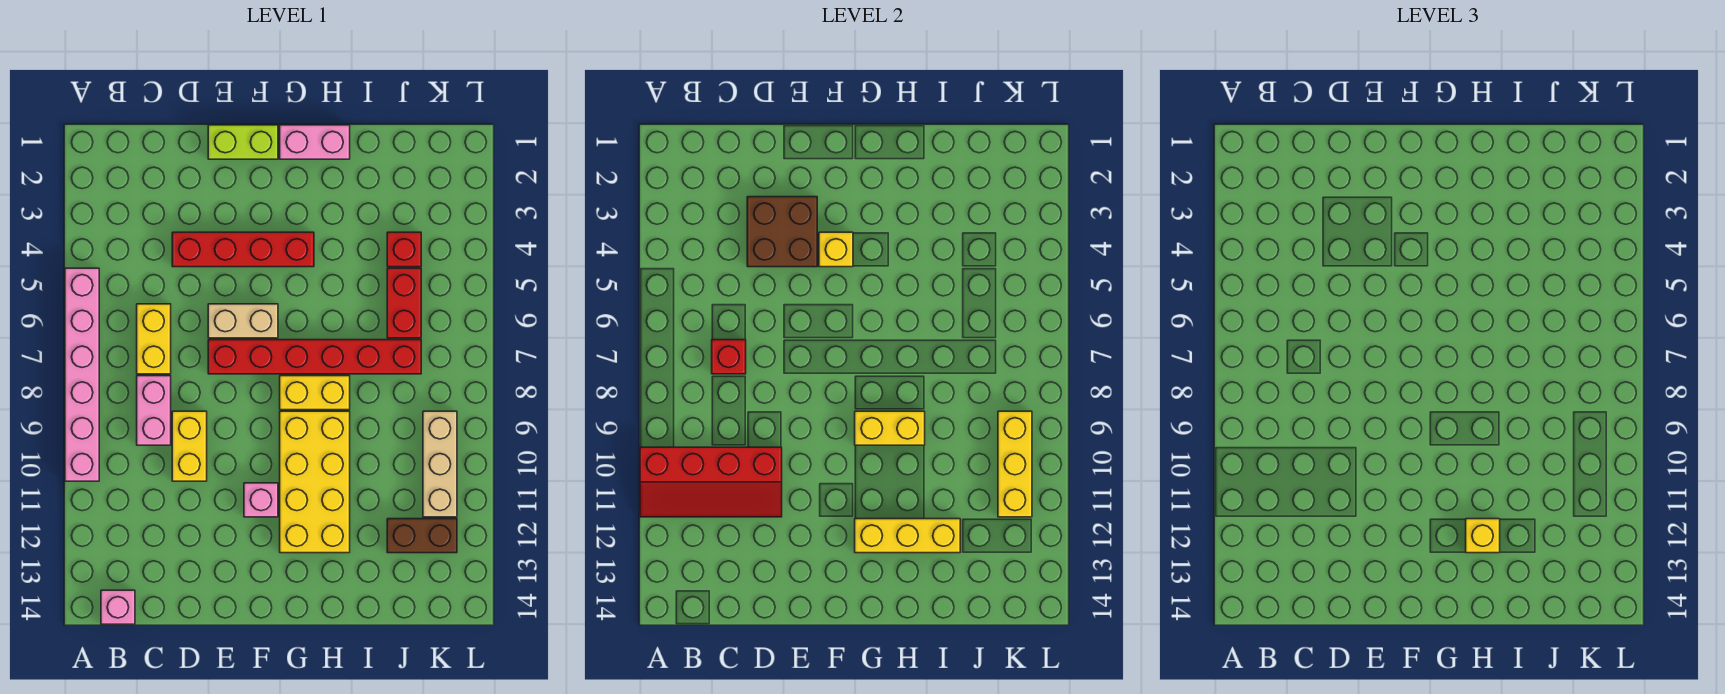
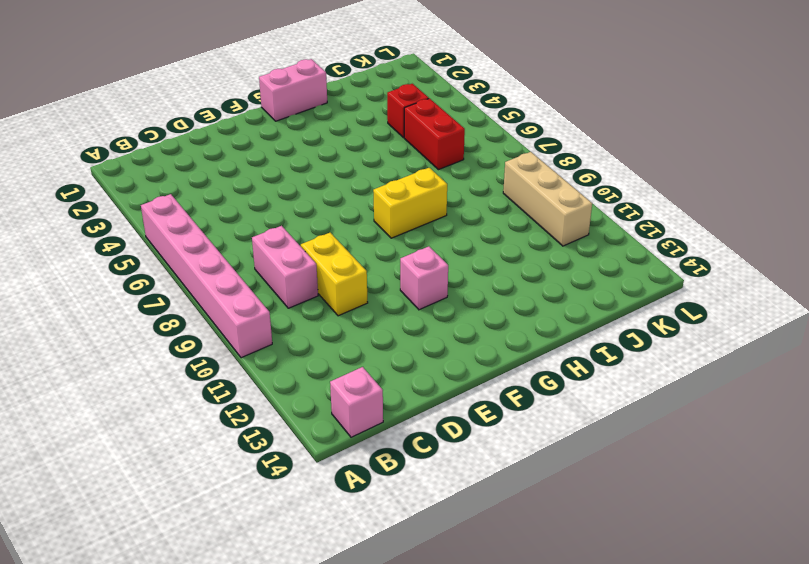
none -> yellow brick C6:C7 level 1
none -> red brick D4:G4 level 1
none -> lime brick E1:F1 level 1

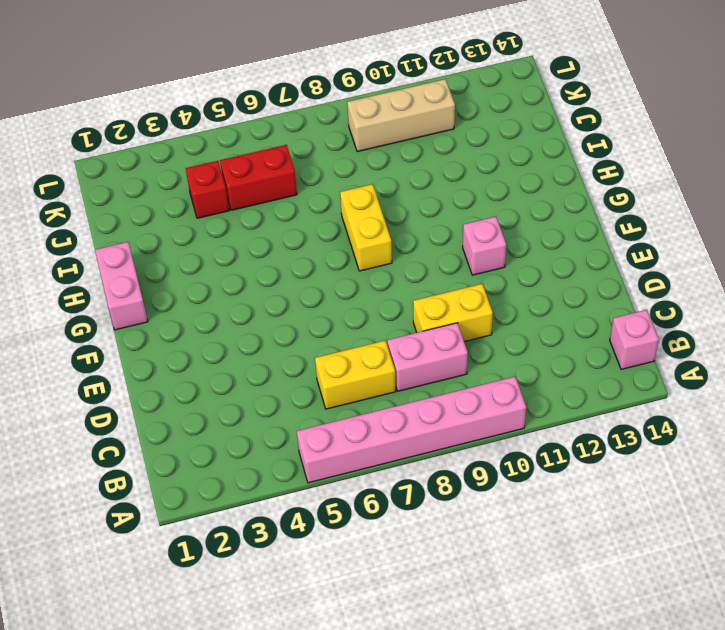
none -> red brick D4:G4 level 1
none -> lime brick E1:F1 level 1
none -> tan brick E6:F6 level 1

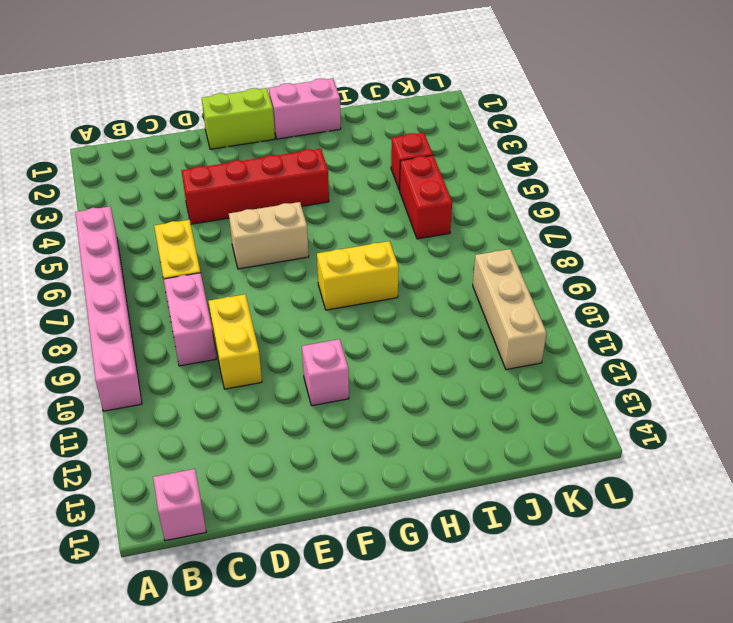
none -> red brick E7:J7 level 1
none -> yellow brick G9:H12 level 1
none -> brown brick J12:K12 level 1

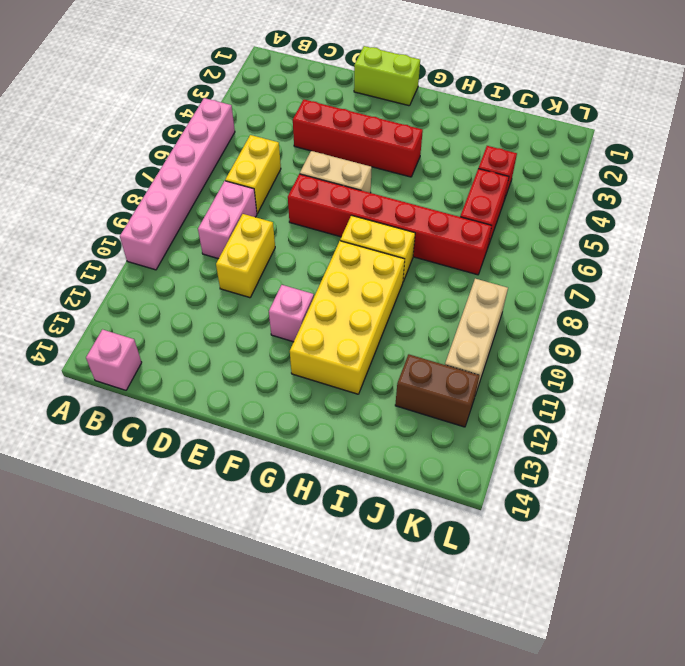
none -> pink brick G1:H1 level 1
none -> red slope A10:D11 level 2 top 10
none -> red brick C7 level 2

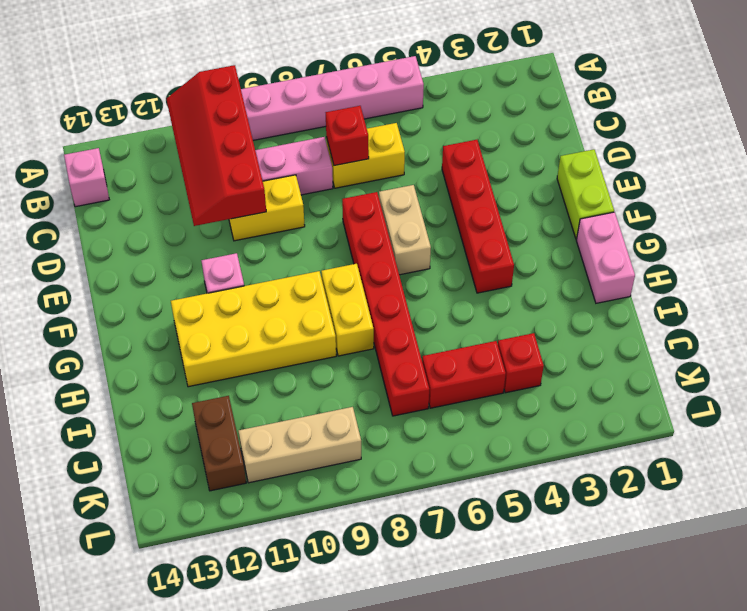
none -> brown brick D3:E4 level 2
none -> yellow brick F4 level 2
none -> yellow brick G9:H9 level 2

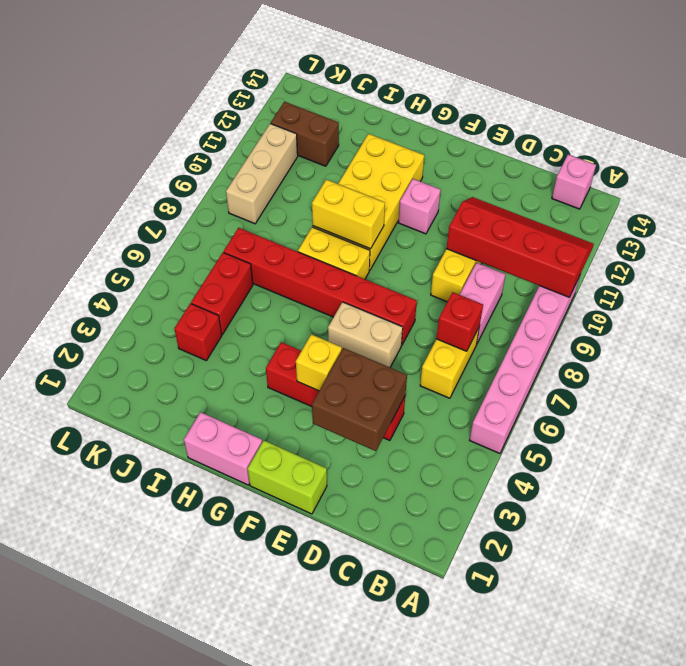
none -> yellow brick G12:I12 level 2
none -> yellow brick K9:K11 level 2
none -> yellow brick H12 level 3

